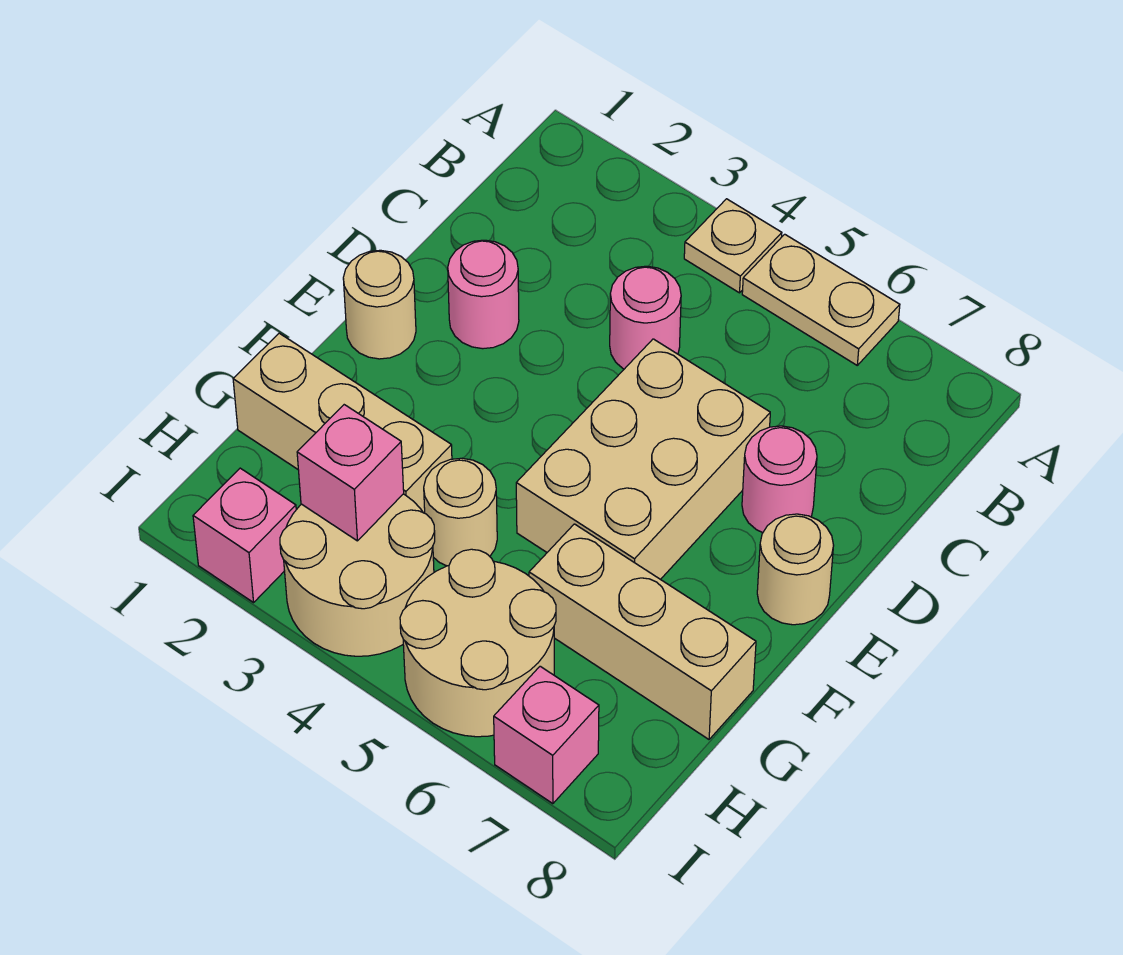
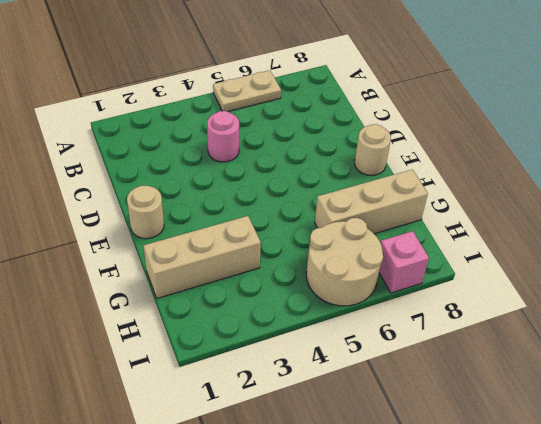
none -> tan plate A4 level 1
none -> pink round brick D2 level 1
none -> tan brick D5:F6 level 1

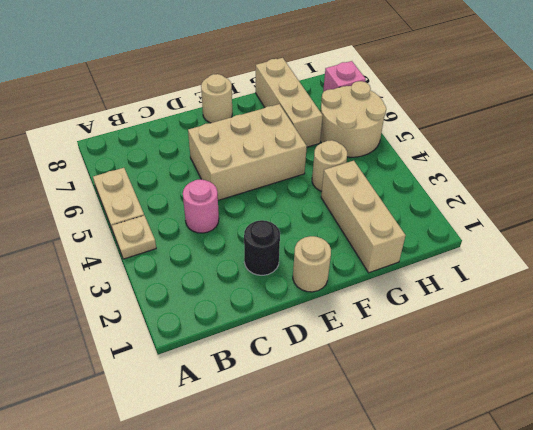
black round brick D2 level 1 -> pink round brick D2 level 1
none -> pink round brick D7 level 1
none -> tan round brick H3:I4 level 1
none -> pink brick I2 level 1

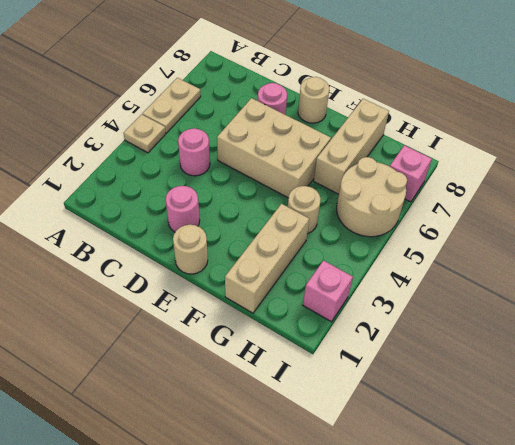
none -> tan round brick H3:I4 level 1
none -> pink brick H3 level 2

